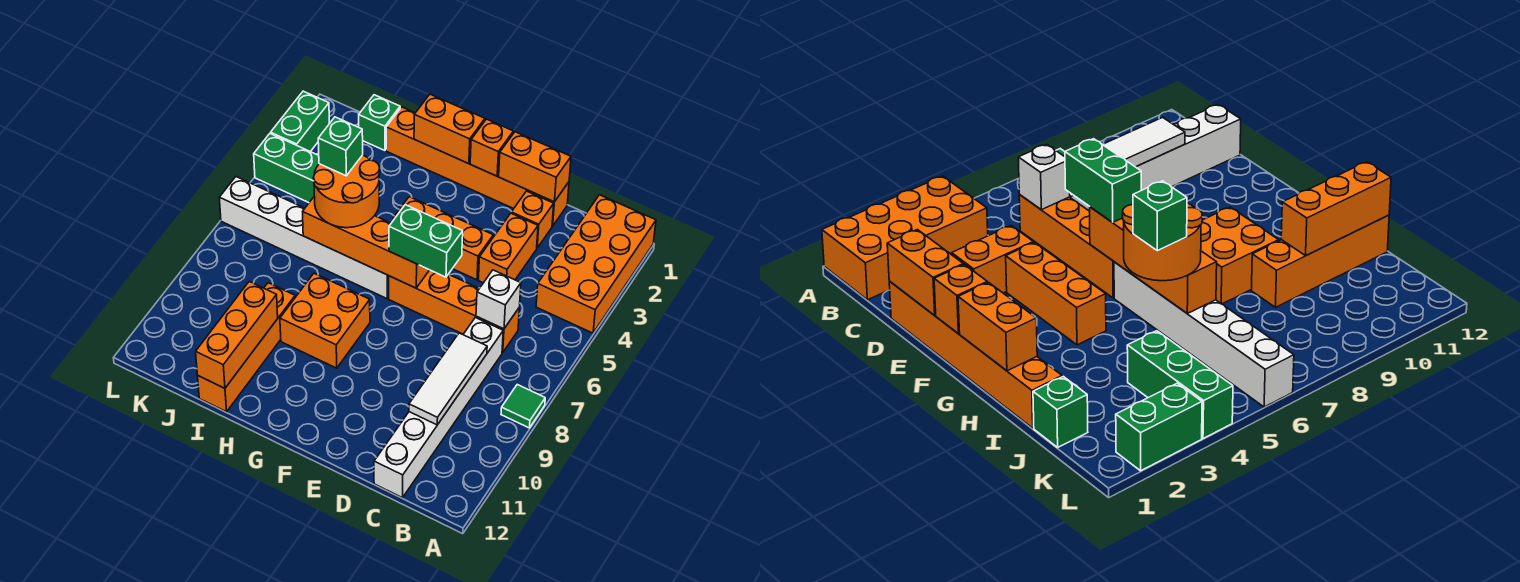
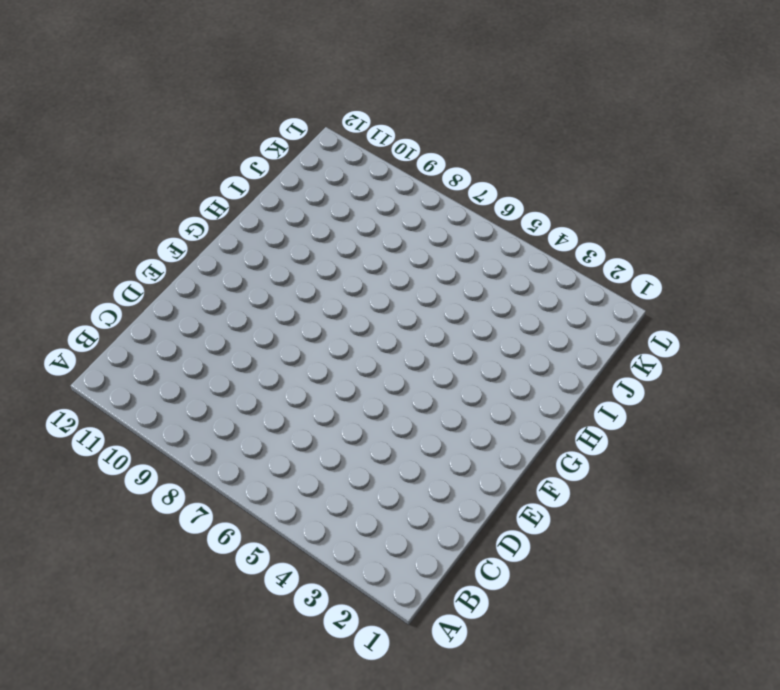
none -> orange brick A1:B4 level 1
none -> green tile A8 level 1
none -> orange brick C6:F6 level 1

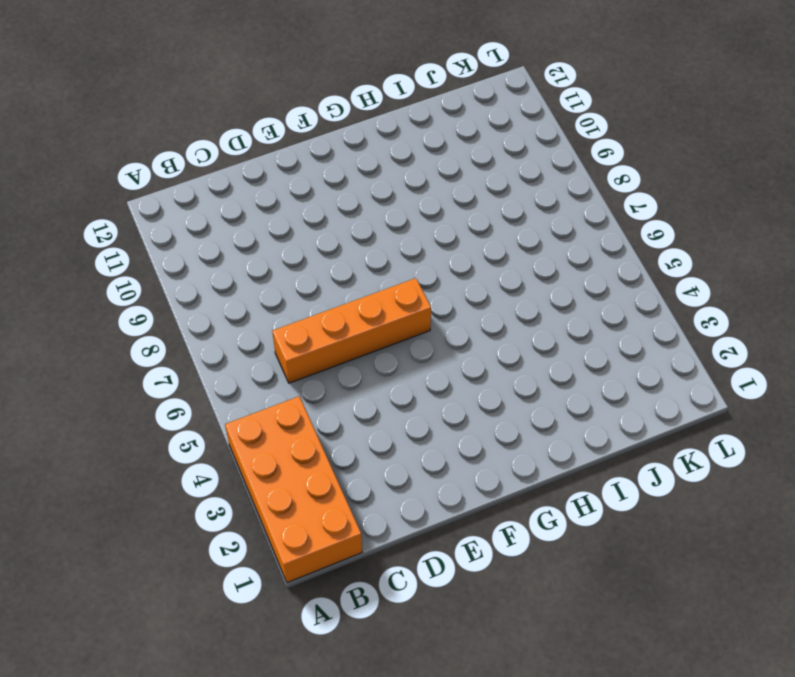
none -> green tile A8 level 1
none -> white brick C7:C12 level 1
none -> orange brick D1:I1 level 1

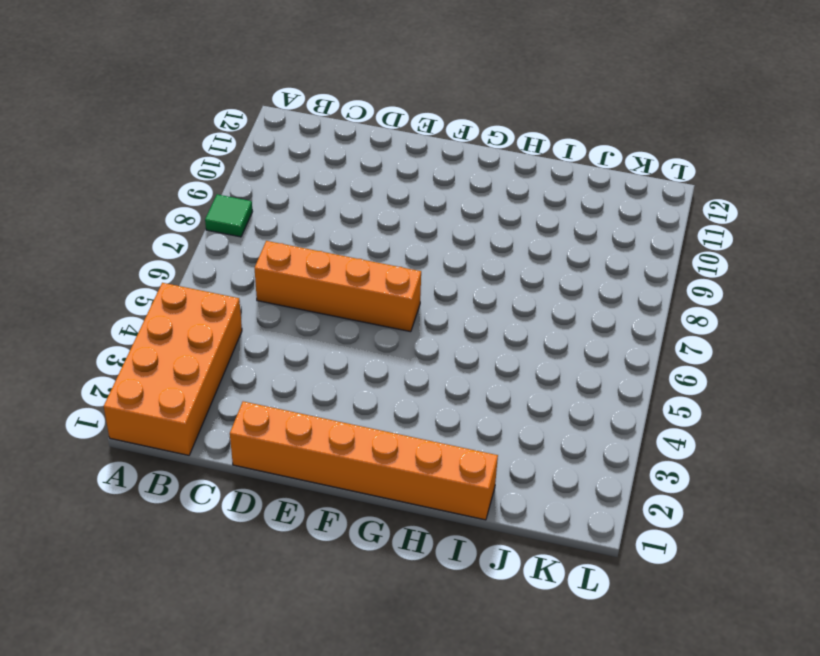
none -> white brick C7:C12 level 1
none -> orange brick D2 level 1
none -> orange brick D3:D4 level 1

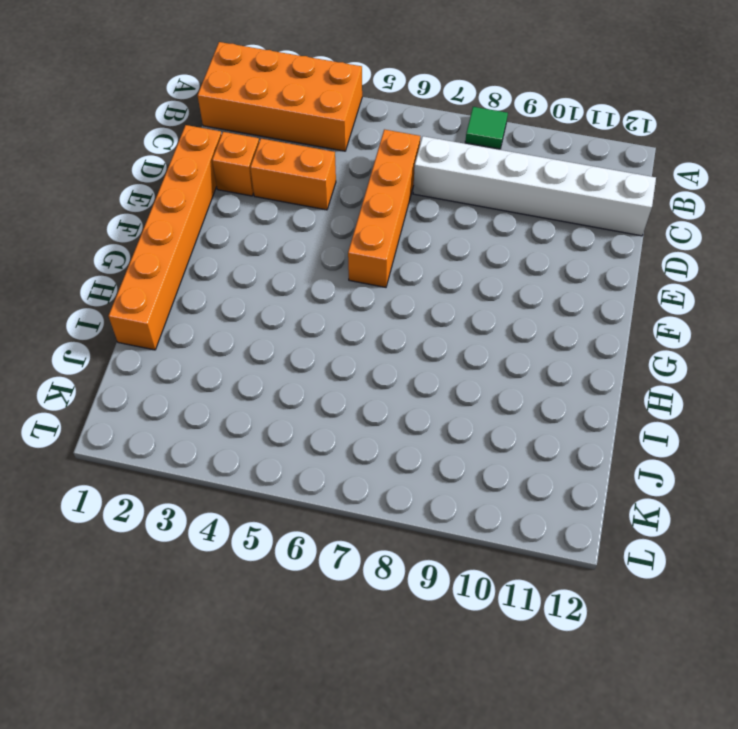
none -> orange brick E4:G4 level 1
none -> white brick G6:L6 level 1
none -> orange brick G8:H9 level 1

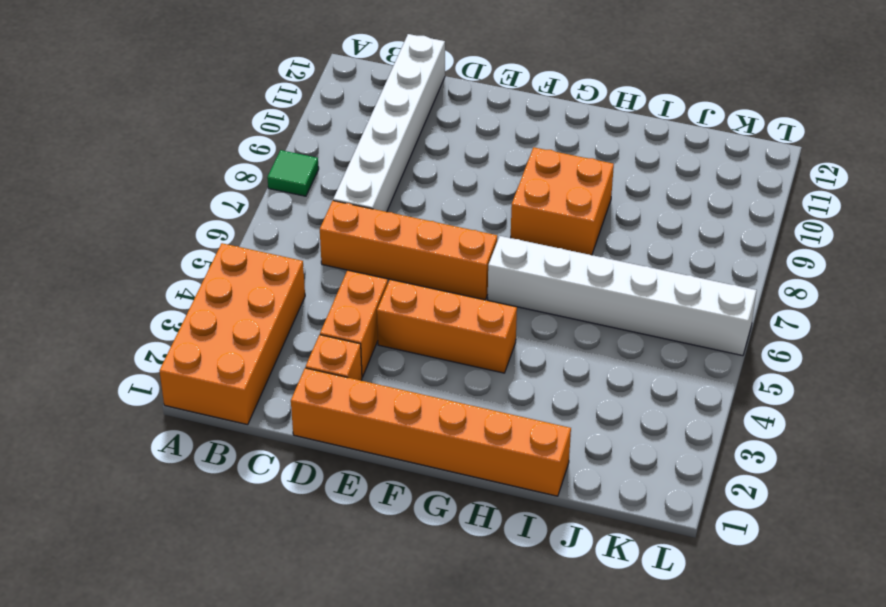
none -> orange brick I9:I12 level 1
none -> green brick J1 level 1
none -> green brick J4:L4 level 1

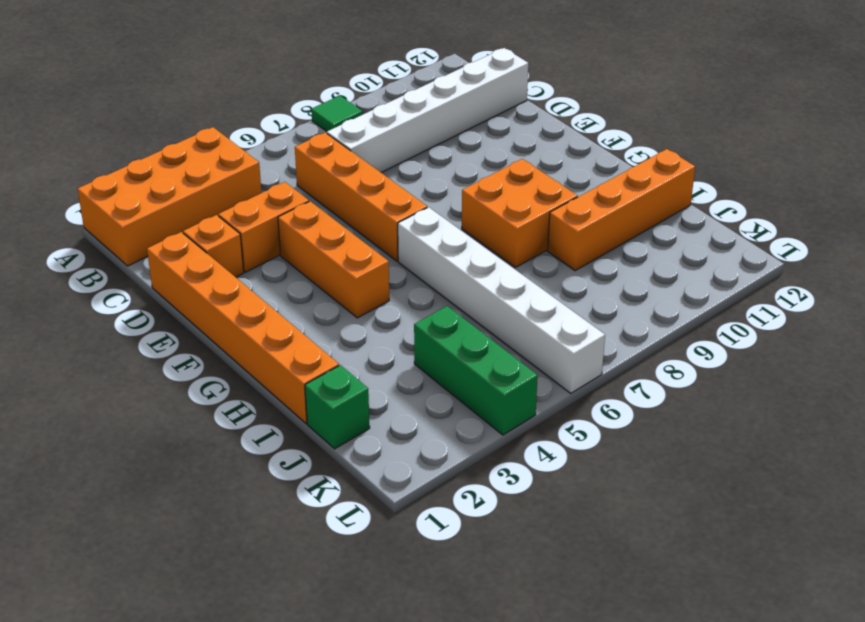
none -> green brick L2:L3 level 1
none -> white brick C6 level 2
none -> white tile C8:C10 level 2

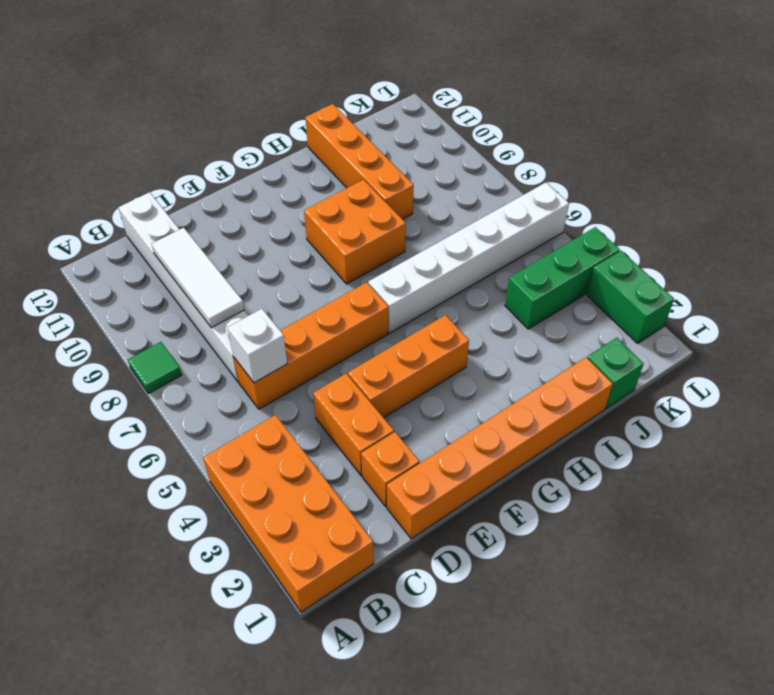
none -> orange brick D1:E1 level 2
none -> orange brick F1 level 2
none -> orange brick F6:I6 level 2

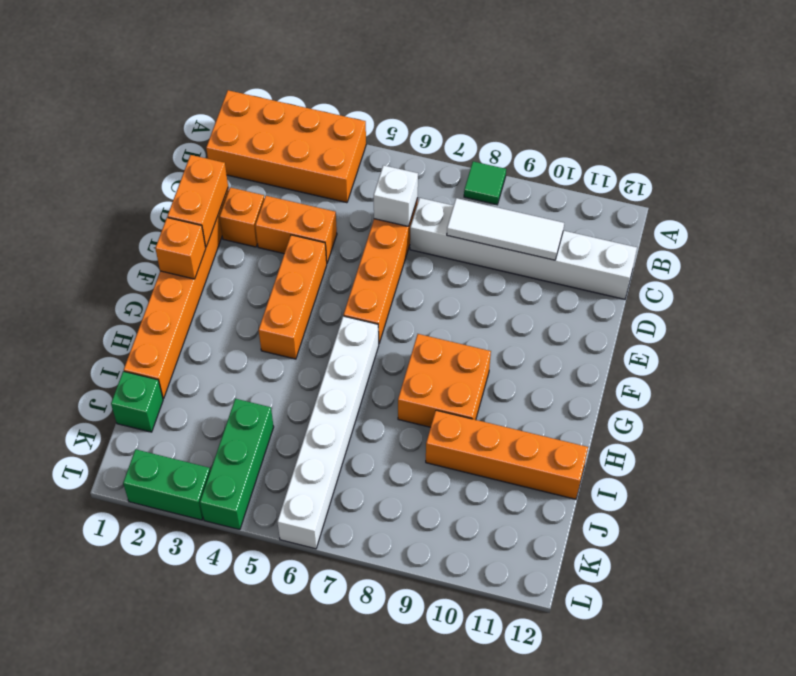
none -> orange brick F6:I6 level 2
none -> orange brick G1:H1 level 2
none -> orange brick I10:I12 level 2

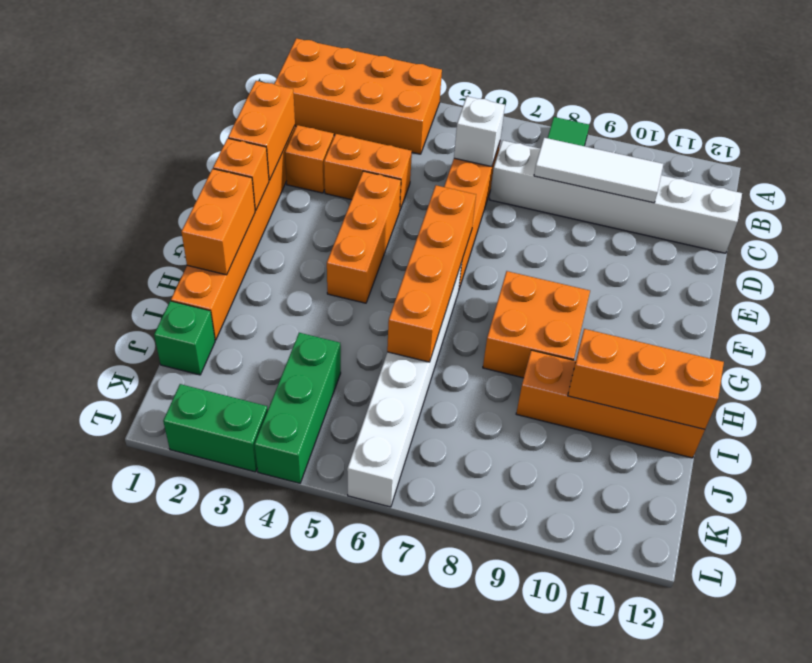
none -> green brick E6:F6 level 3
none -> orange round brick H5:I6 level 3
none -> green brick I5 level 4

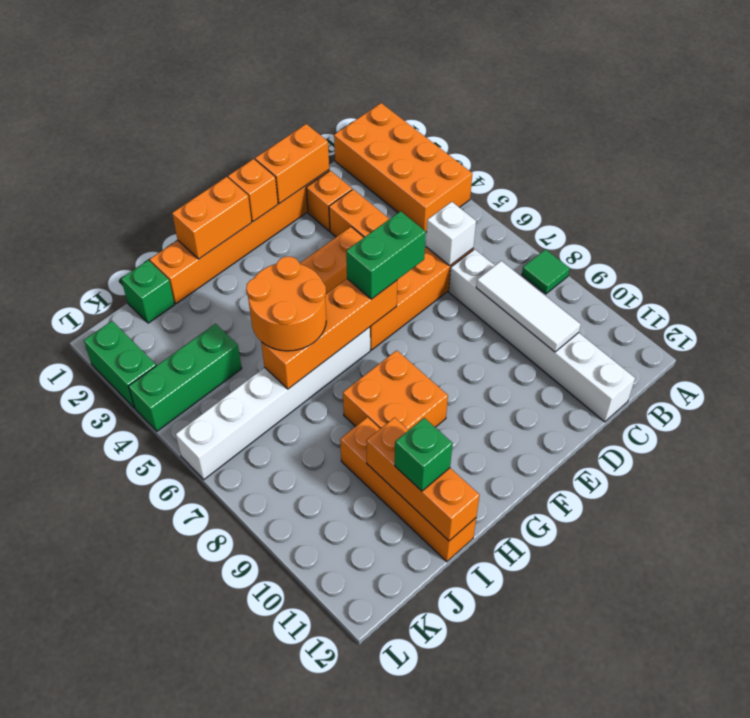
green brick I11 level 3 -> green brick I5 level 4

